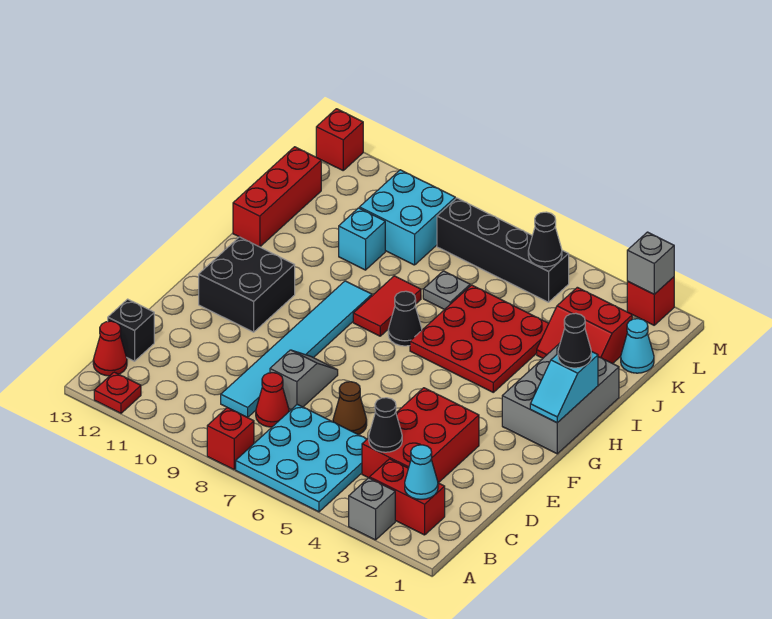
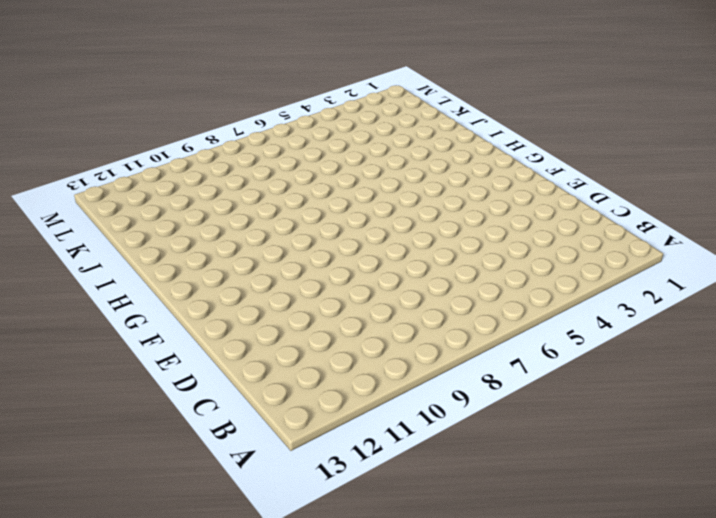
none -> grey brick A3 level 1
none -> cyan plate A5:C7 level 1
none -> red brick A8 level 1
none -> red plate A12 level 1

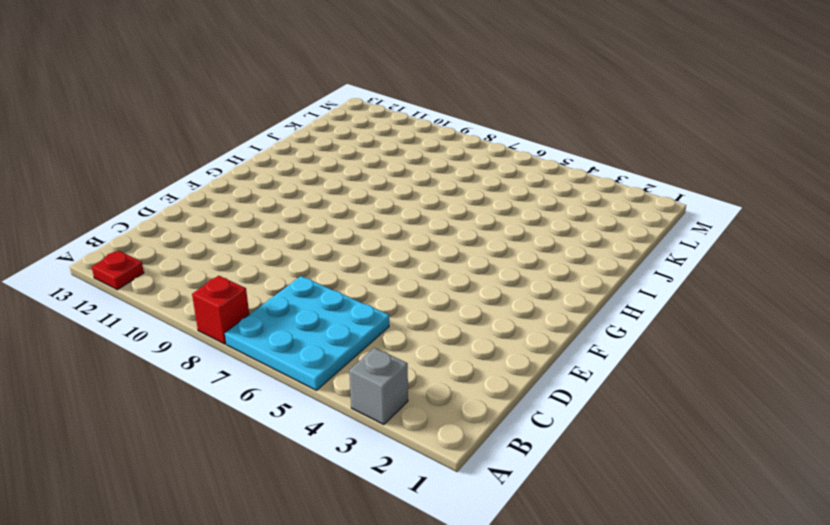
none -> red brick B2:B3 level 1
none -> red cone B13 level 1
none -> red brick C3:E4 level 1
none -> red cone C8 level 1

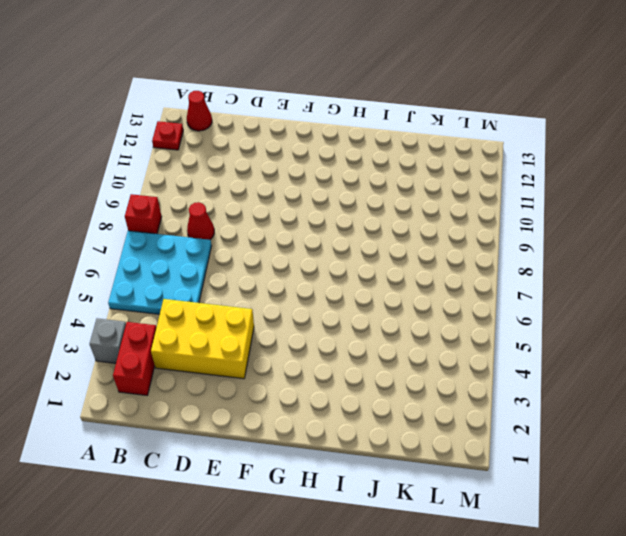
yellow brick C3:E4 level 1 -> red brick C3:E4 level 1
none -> cyan tile C9:H9 level 1
none -> black brick C13 level 1
none -> brown cone D6 level 1
none -> grey slope D8:E8 level 1 top D

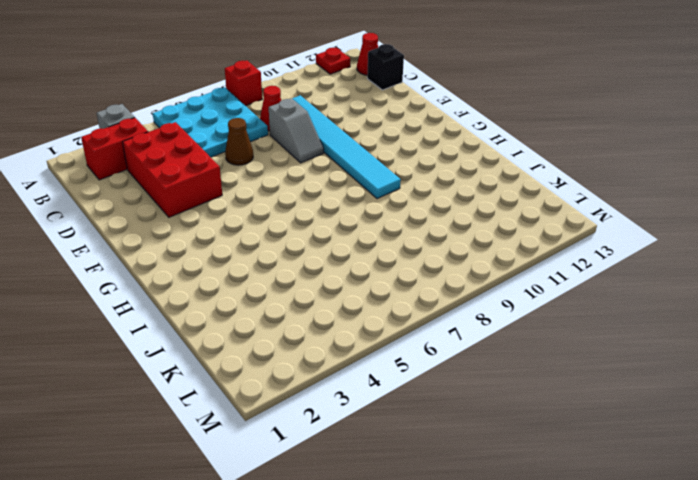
none -> black brick F11:G12 level 1
none -> grey brick G1:I2 level 1
none -> red plate H4:J6 level 1
none -> black cone H7 level 1

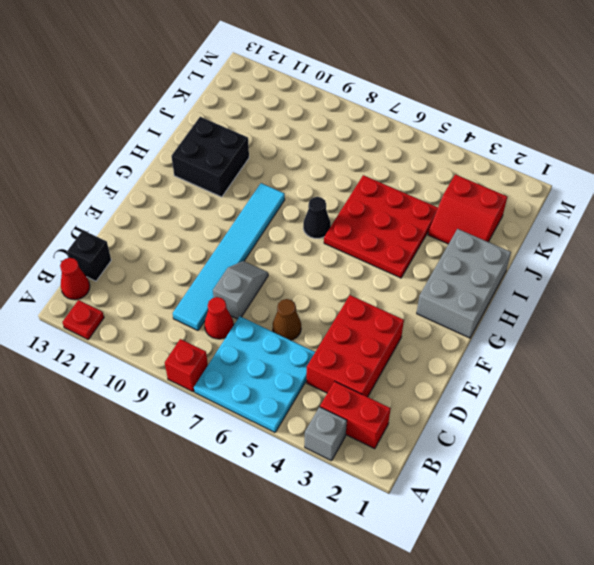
black brick H11:I12 level 1 -> black brick F11:G12 level 1
none -> red tile H8:I8 level 1
none -> red brick I13:K13 level 1
none -> grey plate J7 level 1
none -> cyan brick J10 level 1

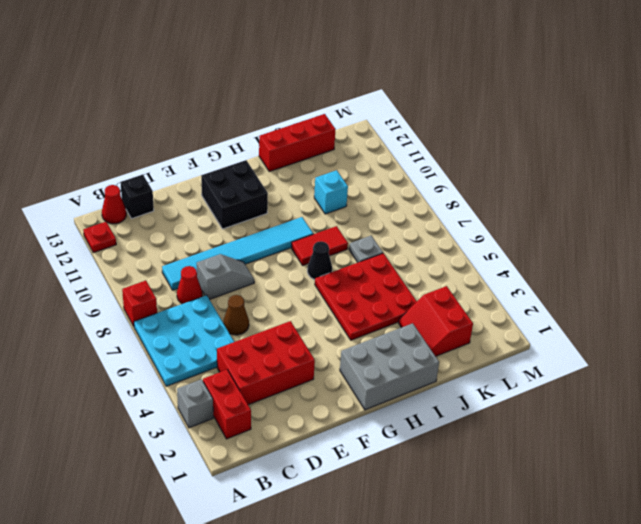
none -> cyan cone K1 level 1
none -> cyan brick K9:L10 level 1
none -> black brick L5:L8 level 1
none -> red brick M2 level 1

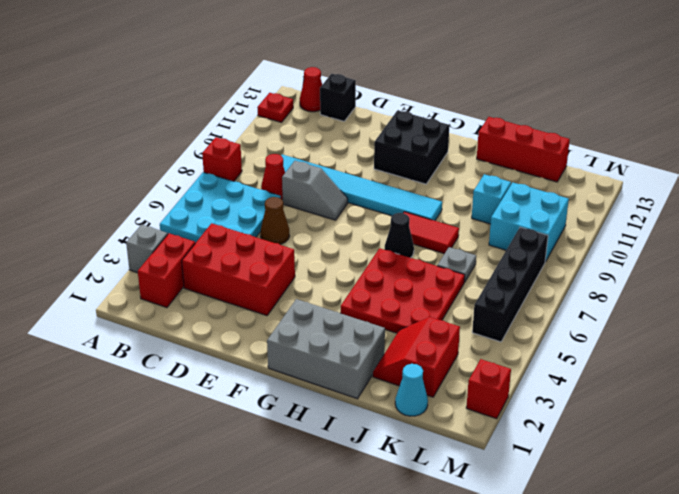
none -> red brick M13 level 1
none -> cyan cone B2 level 2
none -> black cone C4 level 2
none -> cyan slope G1:H1 level 2 top H

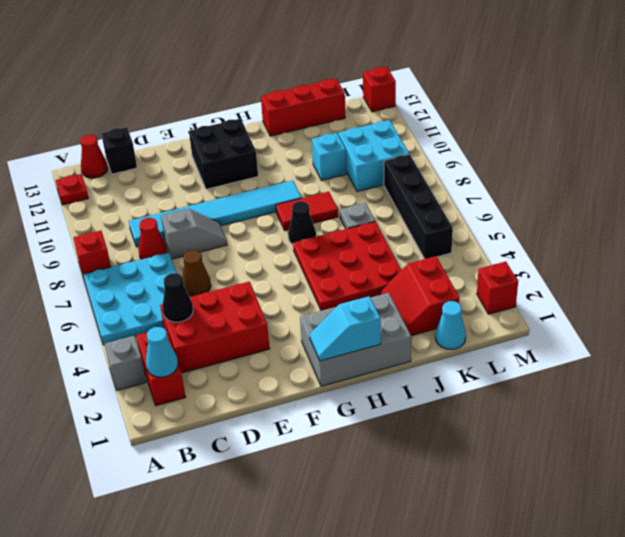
none -> black cone L5 level 2
none -> grey brick M2 level 2
none -> black cone H1 level 3

